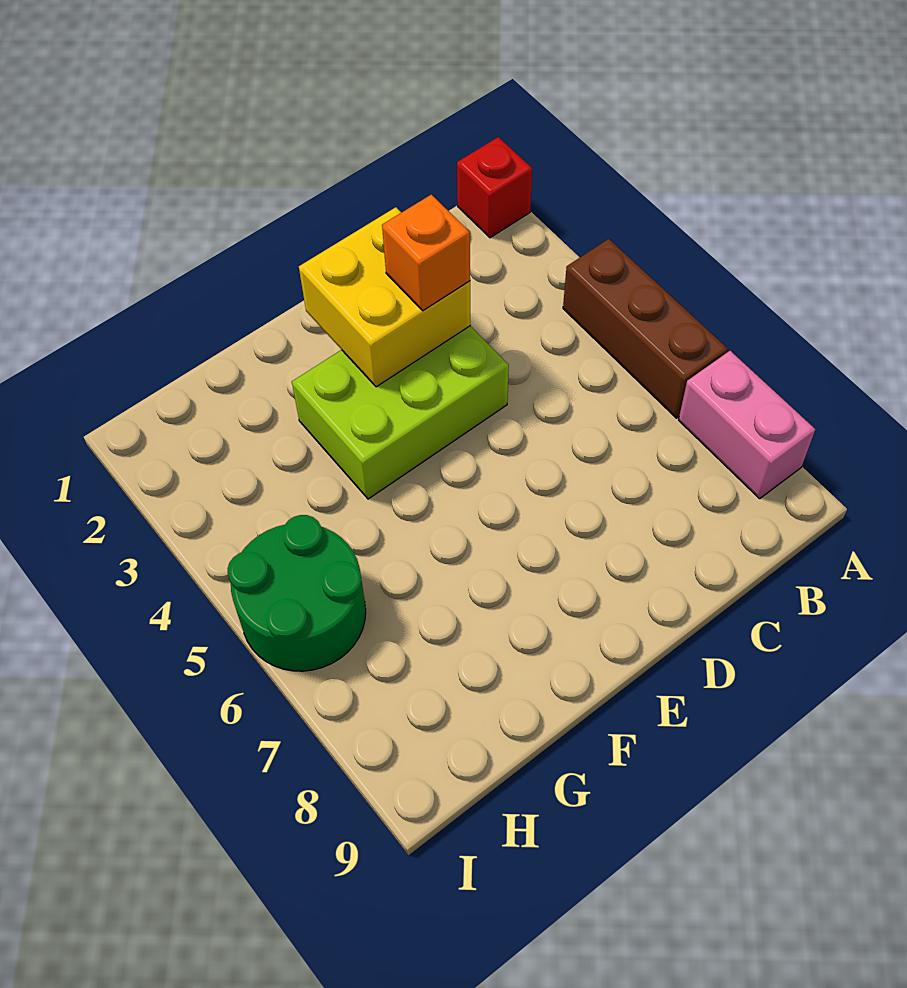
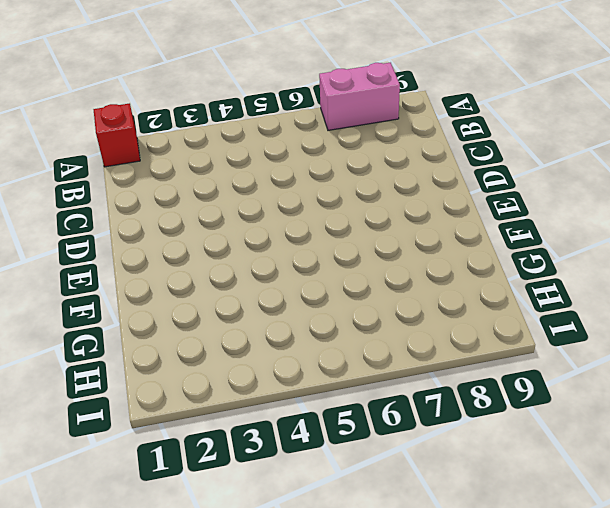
none -> brown brick A4:A6 level 1
none -> lime brick D3:F4 level 1

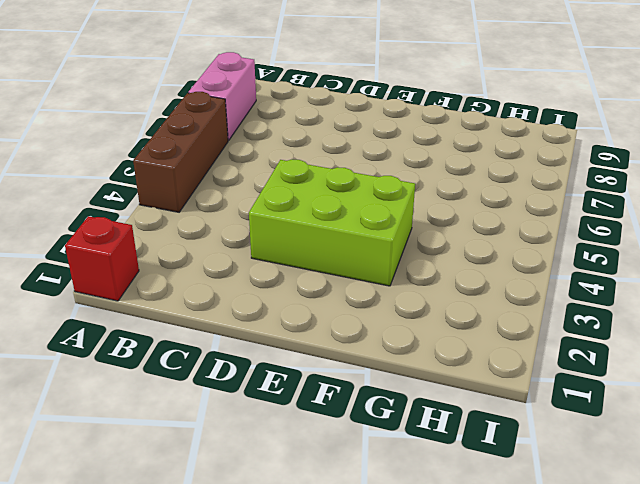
none -> green round brick H5:I6 level 1
none -> yellow brick D2:E3 level 2

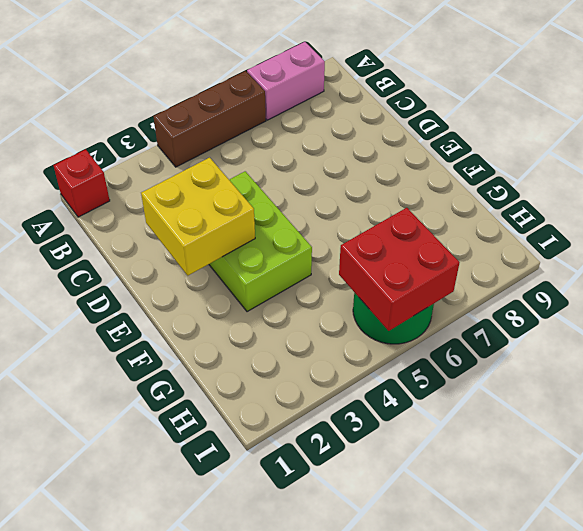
red brick H5:I6 level 2 -> none
none -> orange brick D3 level 3

